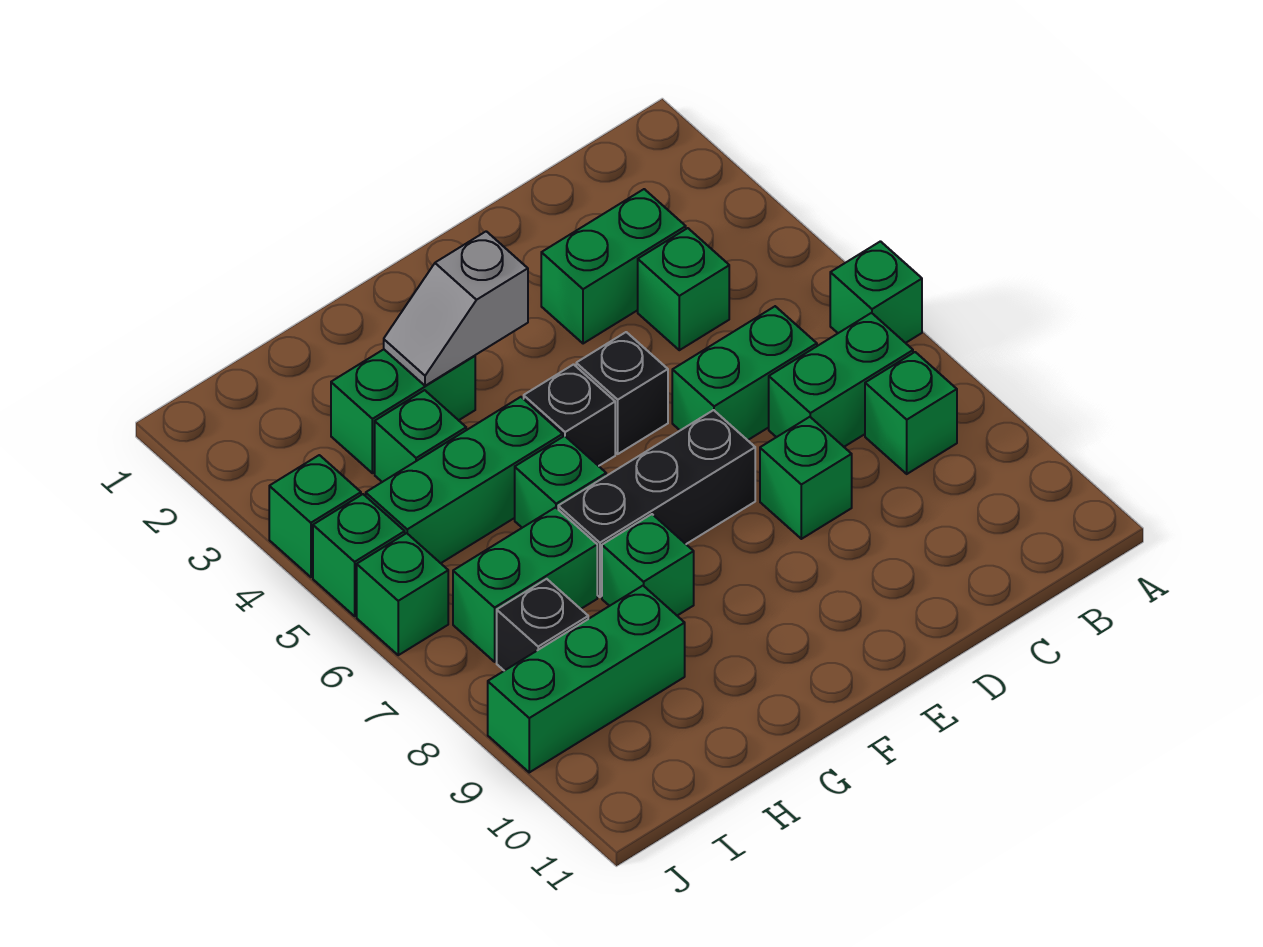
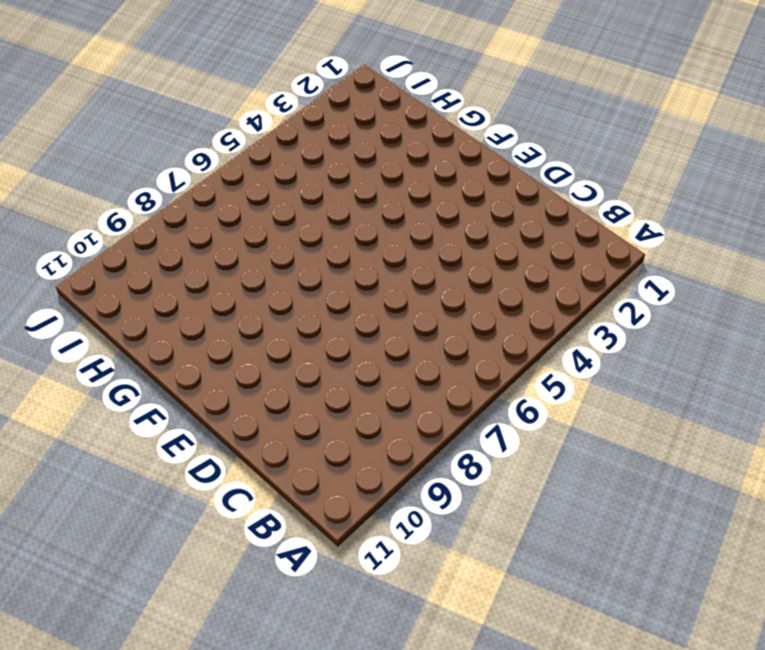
none -> green brick A6 level 1
none -> green brick B7:C7 level 1
none -> green brick B8 level 1

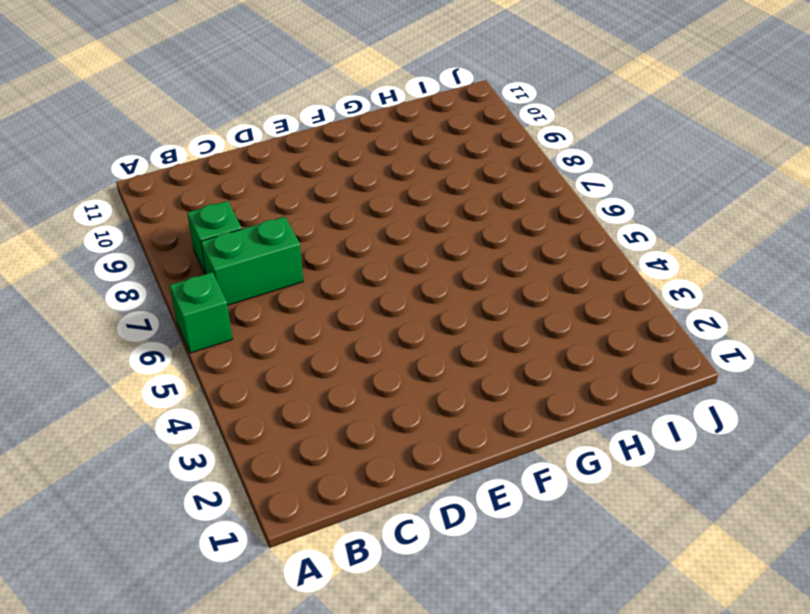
none -> green brick C3:D3 level 1
none -> green brick C4 level 1
none -> green brick C6:D6 level 1

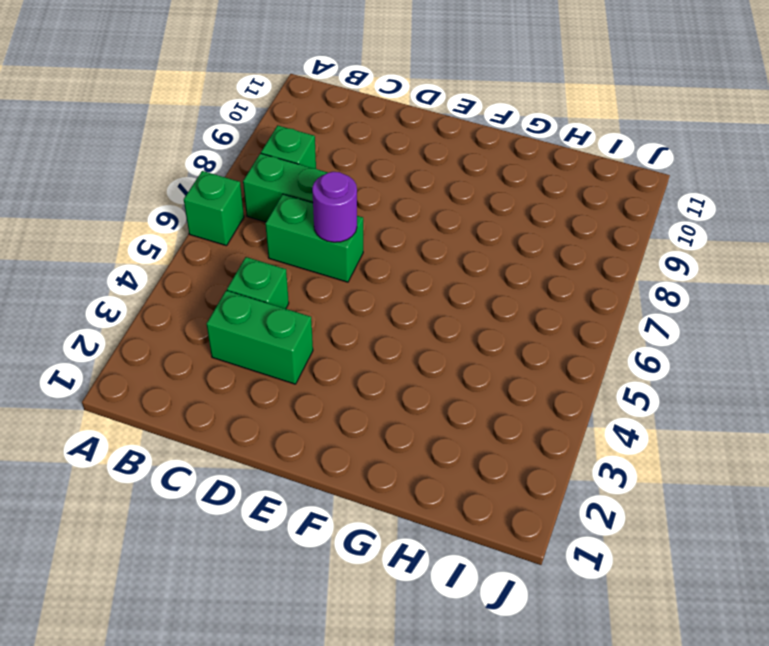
purple round brick D6 level 2 -> none
none -> green brick D8 level 1
none -> black brick E5 level 1
none -> black brick E7:G7 level 1

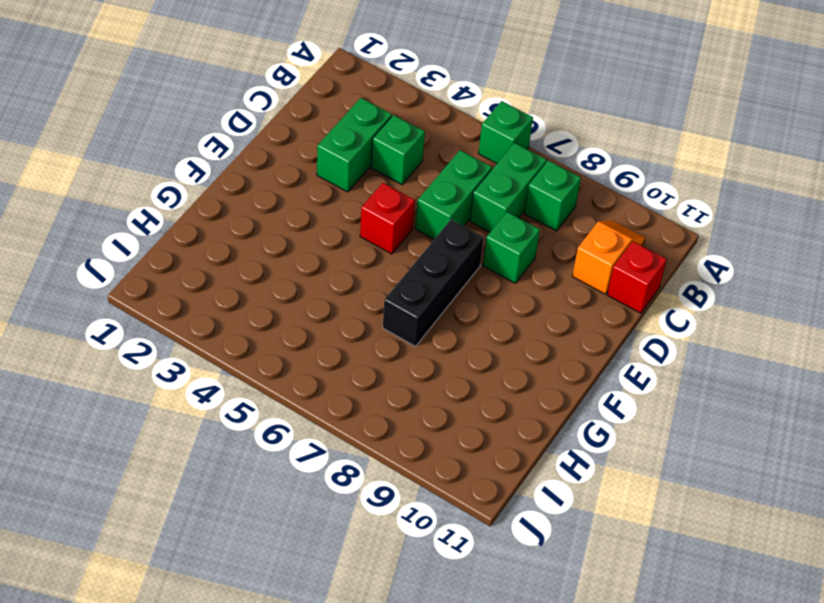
orange slope B10:C10 level 1 top C -> none
red brick C11 level 1 -> none
red brick E5 level 1 -> black brick E5 level 1
none -> black brick F5 level 1
none -> green brick G3:H3 level 1
none -> green brick G5:I5 level 1

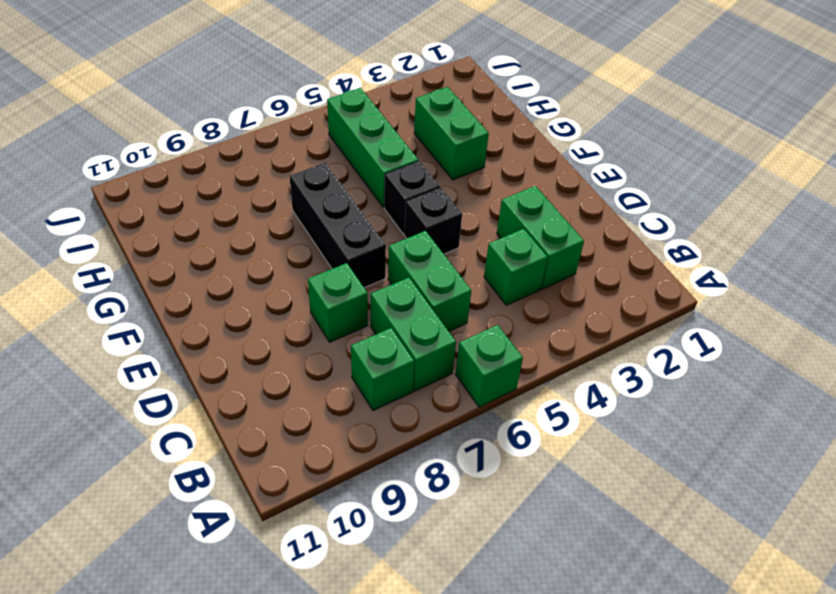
none -> green brick G6 level 1
none -> green brick G8 level 1
none -> green brick H4 level 1

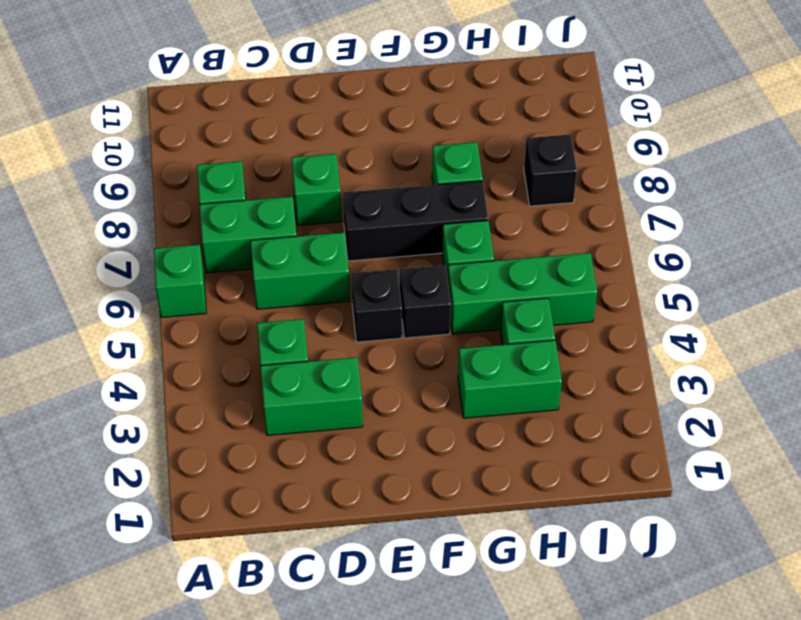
none -> green brick H7:I7 level 1
none -> green brick H9:J9 level 1
none -> green brick J4 level 1

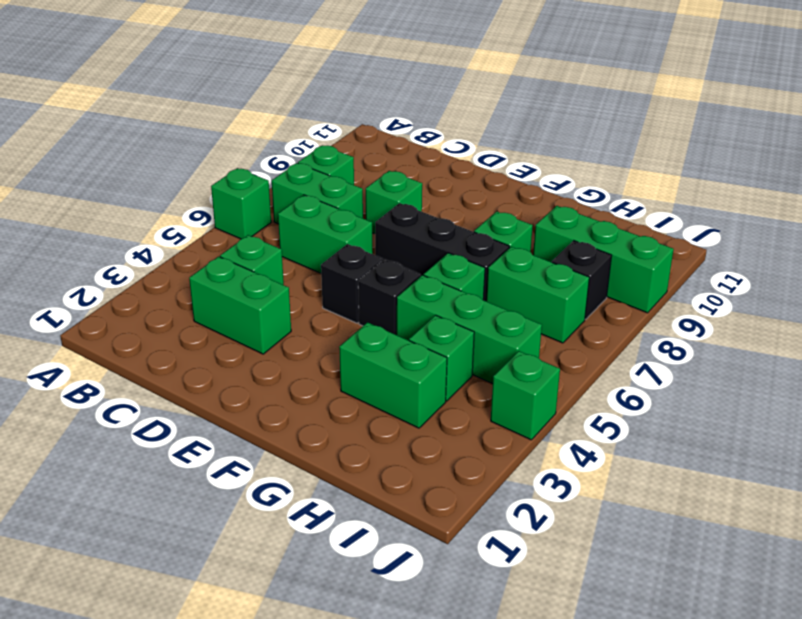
none -> green brick J5 level 1
none -> green brick J6 level 1
none -> grey slope F3:G3 level 2 top F

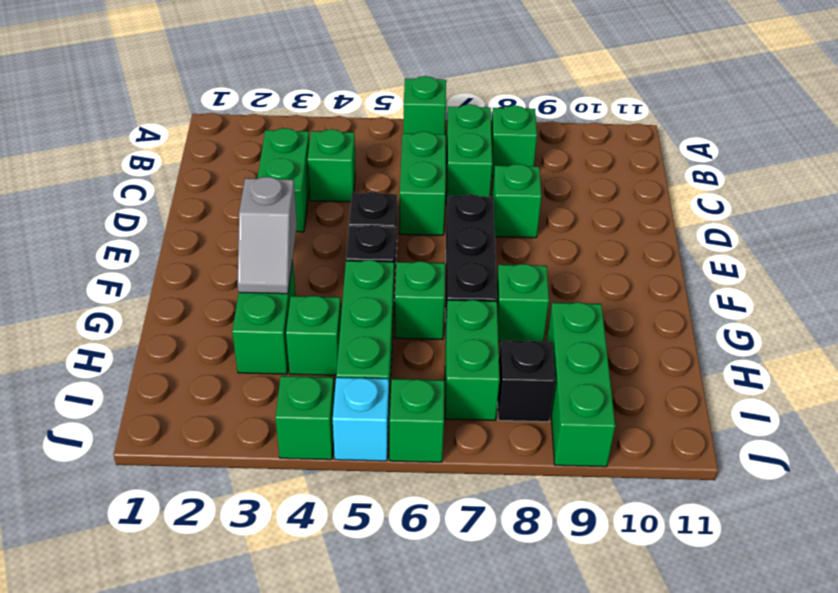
cyan brick J5 level 1 -> green brick J5 level 1

